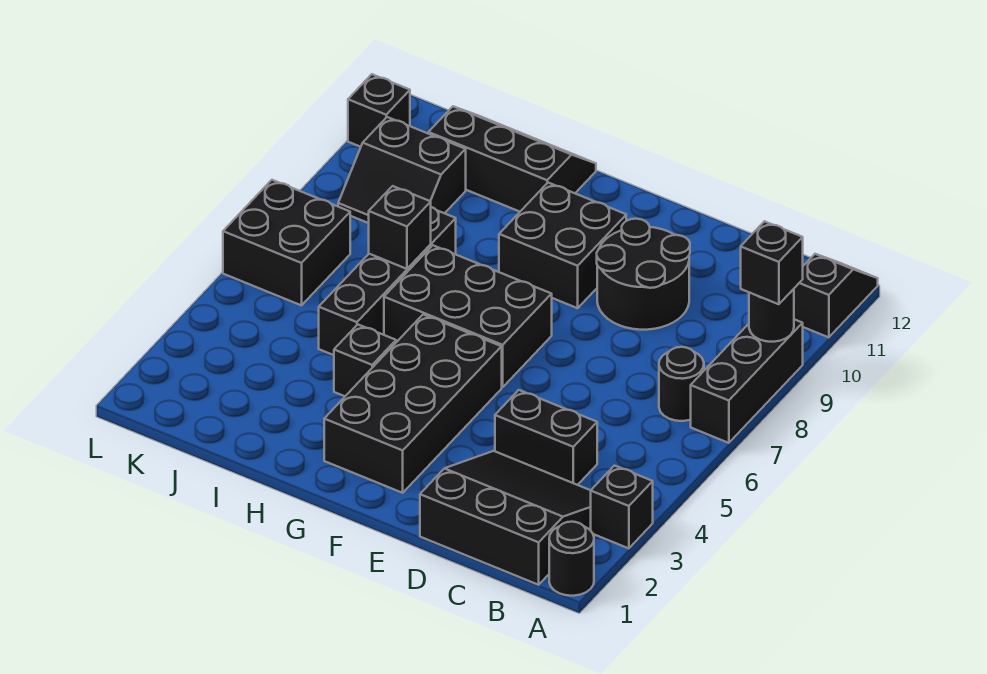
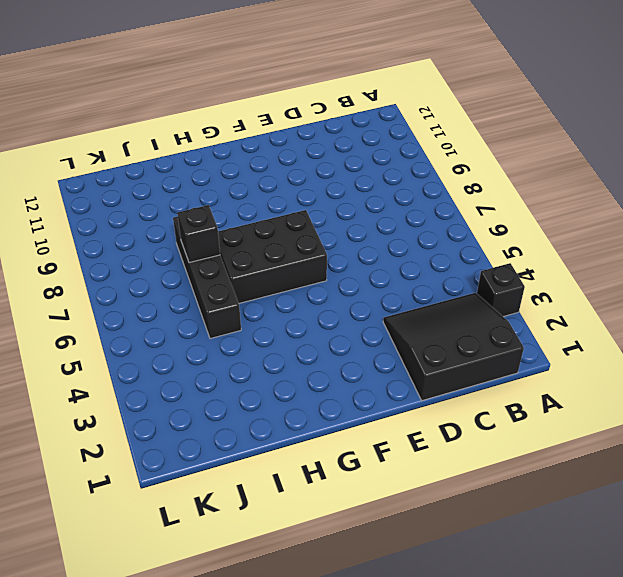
none -> black round brick A1 level 1
none -> black brick A7:A9 level 1
none -> black slope A11:A12 level 1 top 11

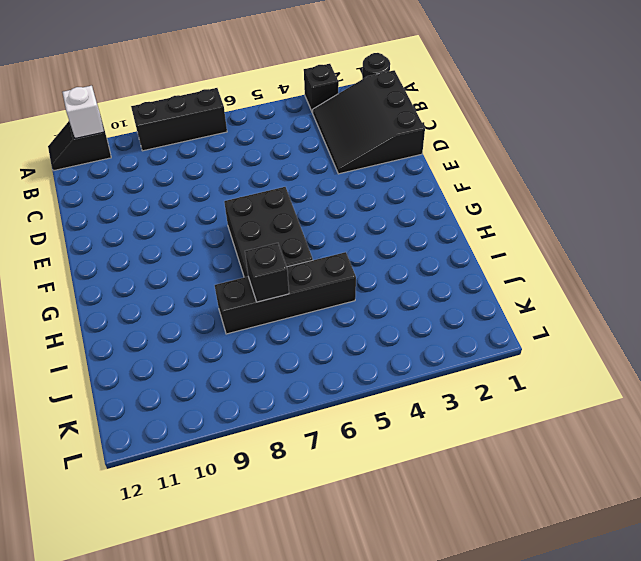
white brick A11 level 2 -> none
none -> black round brick B7 level 1
none -> black brick C4:D4 level 1
none -> black round brick D9:E10 level 1

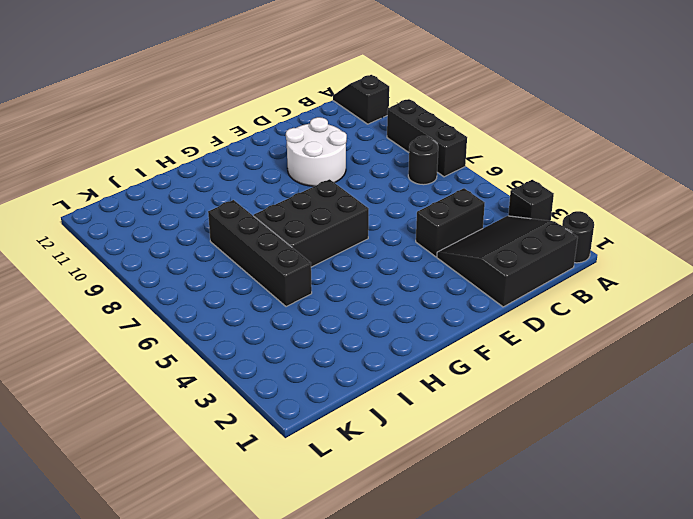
white round brick D9:E10 level 1 -> black round brick D9:E10 level 1
none -> black brick F2:G5 level 1
none -> black brick F9:G10 level 1
none -> black brick H4 level 1

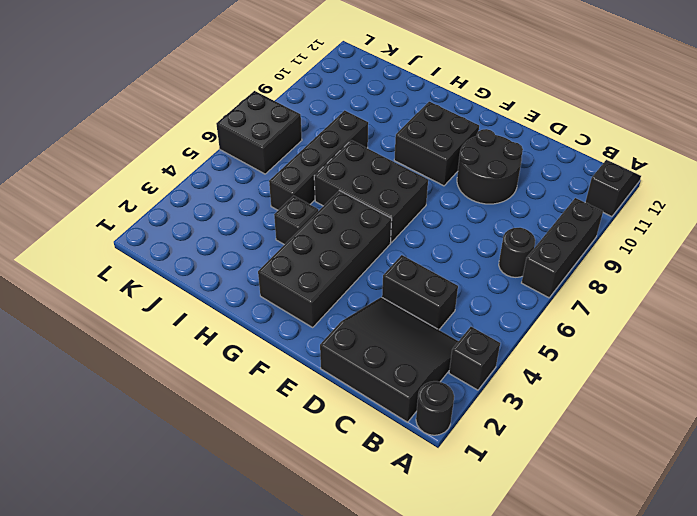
none -> black slope H11:J12 level 1 top 11
none -> black slope J9:K10 level 1 top 10
none -> black brick L11 level 1

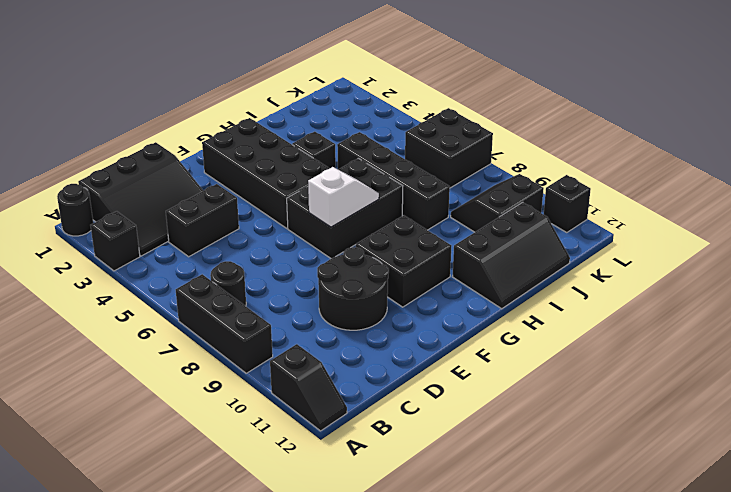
white slope F7:G7 level 2 top F -> none
none -> black round brick A9 level 2
none -> black brick I7 level 2
none -> black brick A9 level 3

